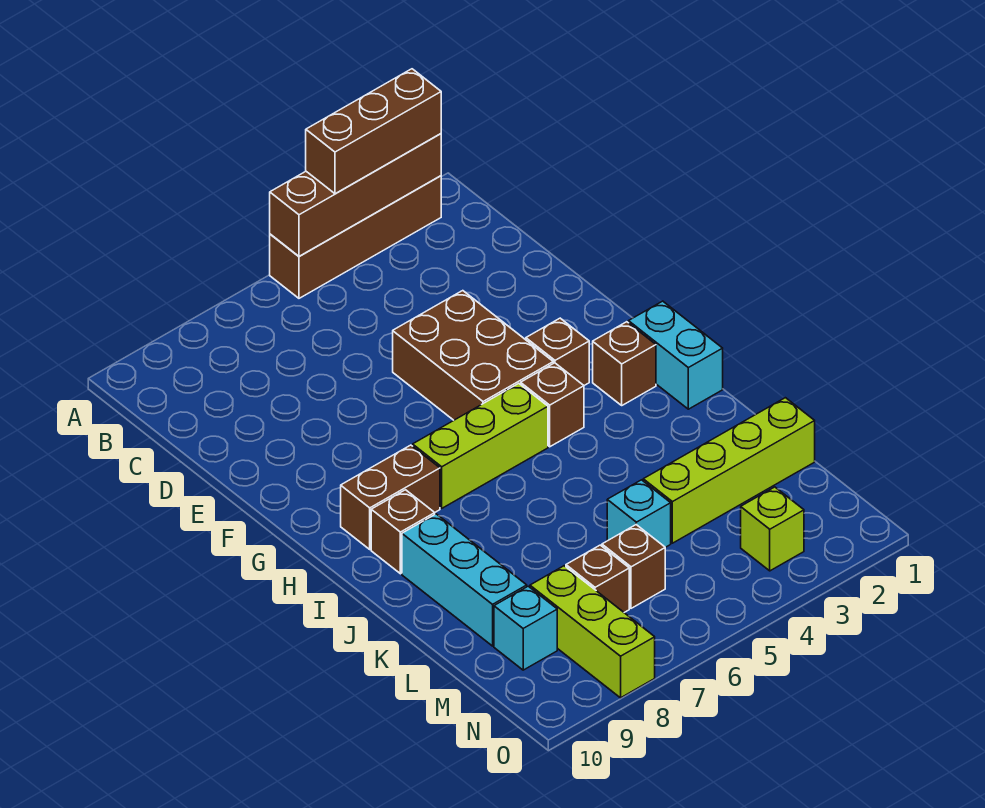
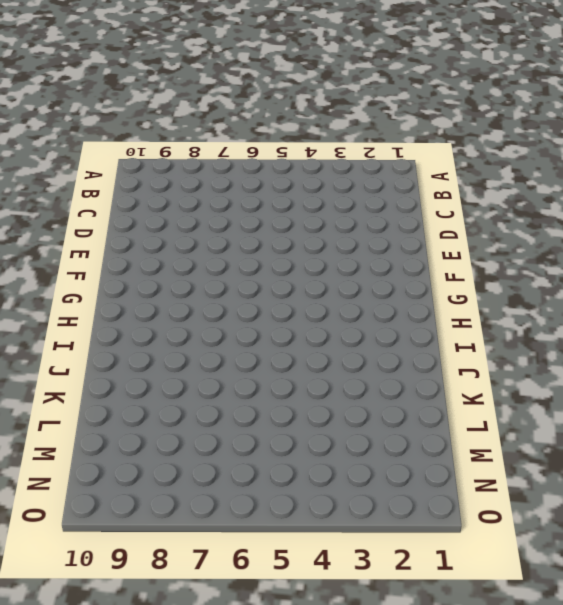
none -> brown brick A2:A5 level 1
none -> brown brick E4:G5 level 1
none -> brown brick G3 level 1

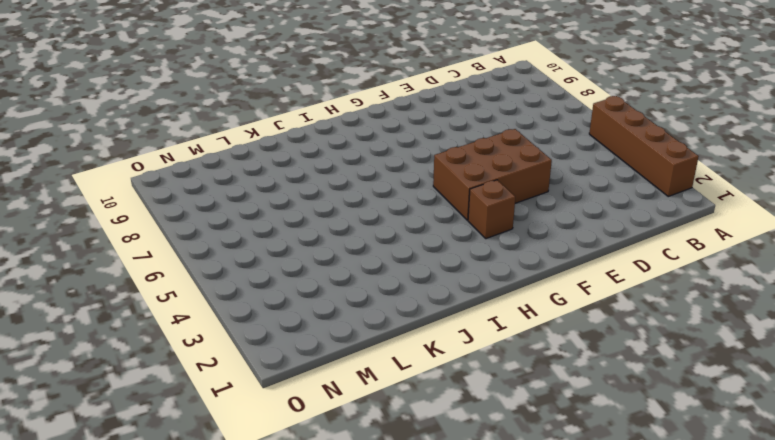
none -> cyan brick H1:I1 level 1
none -> brown brick H2 level 1
none -> brown brick H4 level 1

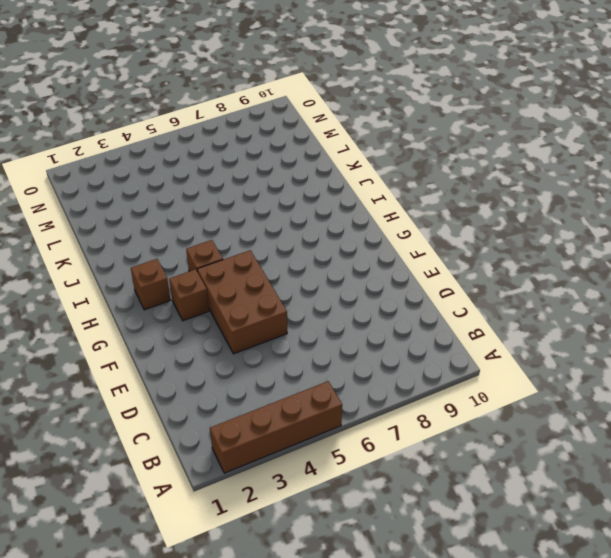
none -> cyan brick H1:I1 level 1
none -> lime brick H5:H7 level 1
none -> brown brick H8:H9 level 1

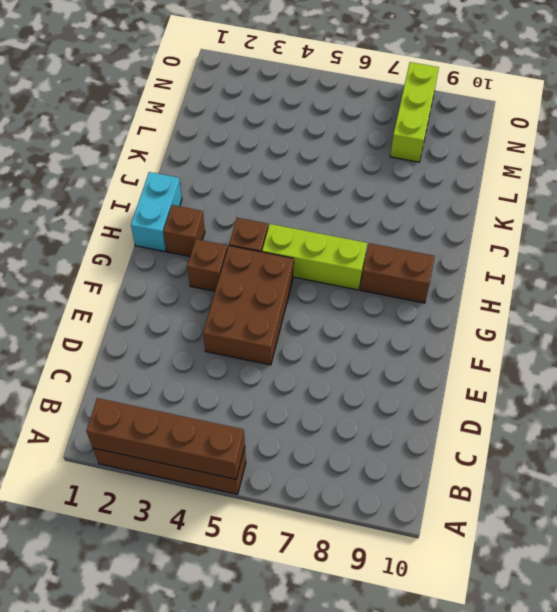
none -> brown brick I9 level 1
none -> cyan brick J9:L9 level 1
none -> lime brick L1:L4 level 1

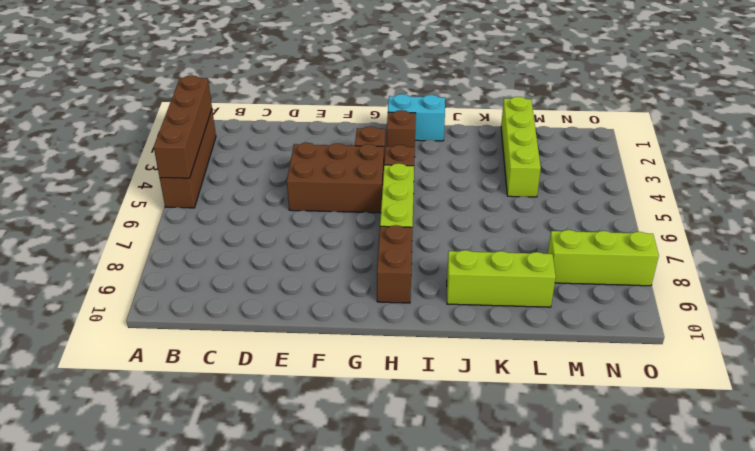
lime brick J9:L9 level 1 -> cyan brick J9:L9 level 1
none -> brown brick I9 level 1
none -> cyan brick L5 level 1
none -> brown brick M6 level 1

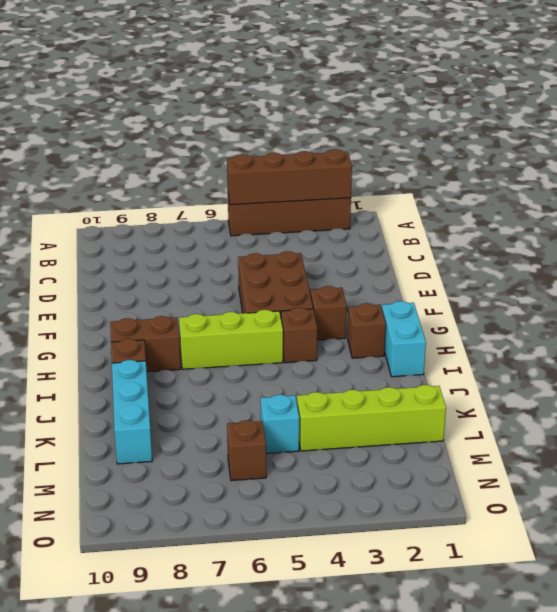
none -> brown brick M7 level 1
none -> lime brick M8:O8 level 1
none -> cyan brick M9 level 1

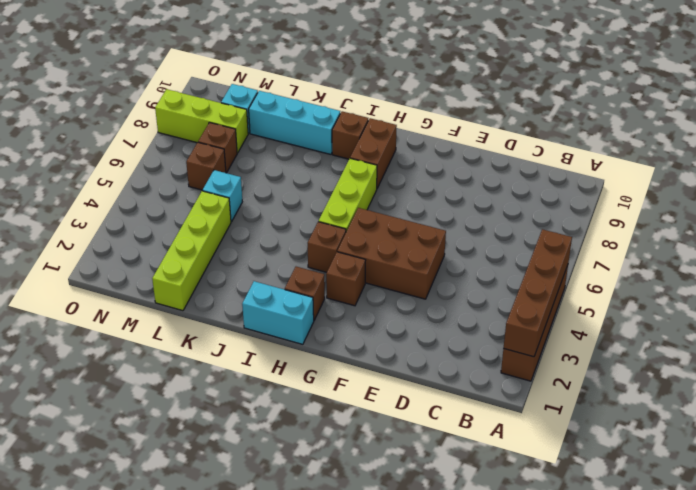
none -> lime brick N3 level 1
none -> brown brick A2:A4 level 3

